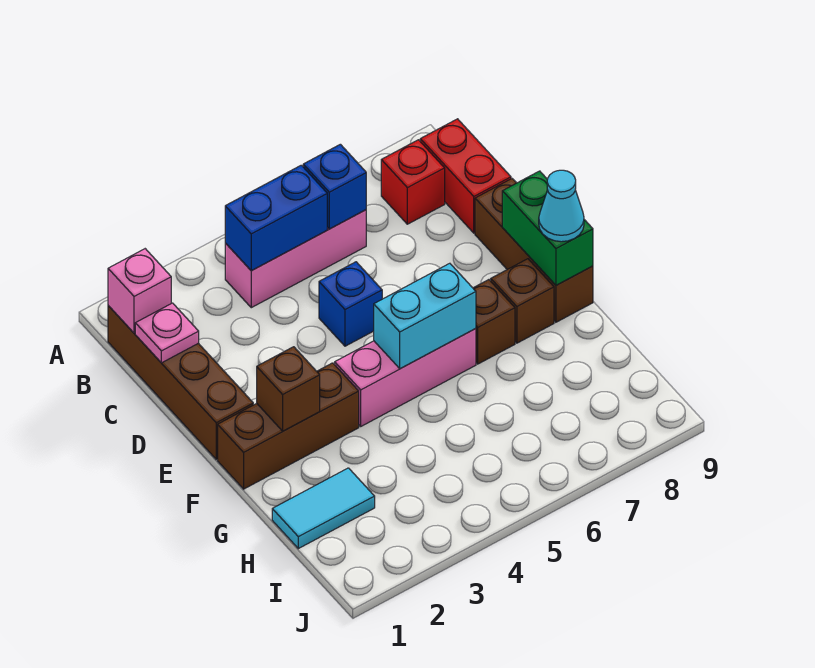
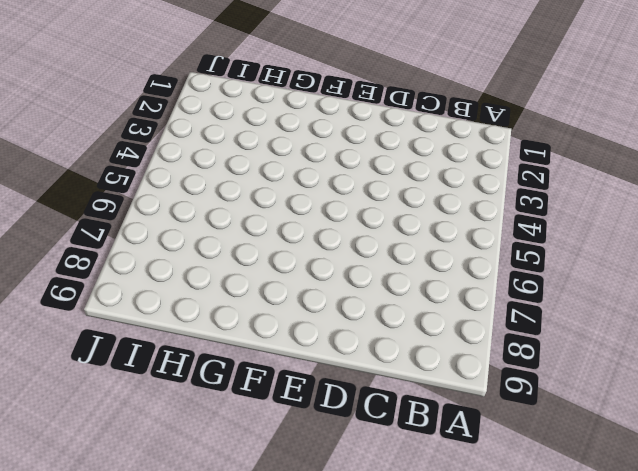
none -> brown brick B1:E1 level 1
none -> pink brick B4:B6 level 1
none -> red brick B8 level 1

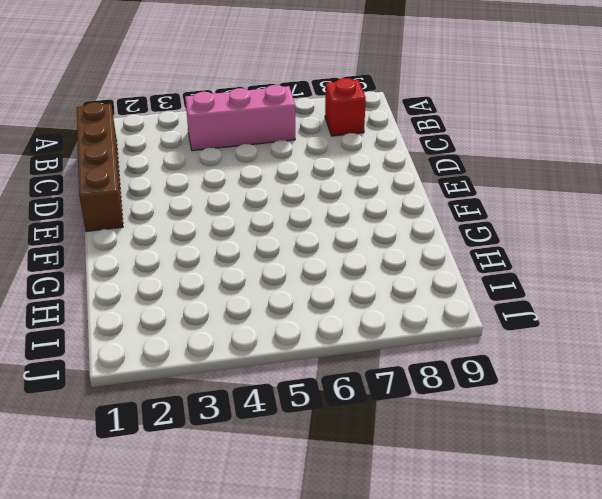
none -> red brick B9:C9 level 1
none -> blue brick D5 level 1
none -> brown brick D9:F9 level 1

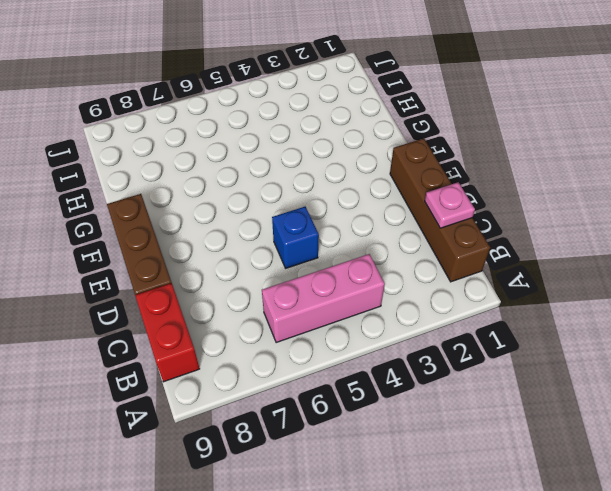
none -> red brick B8 level 1
none -> brown brick F1:F3 level 1
none -> pink brick F4:F6 level 1

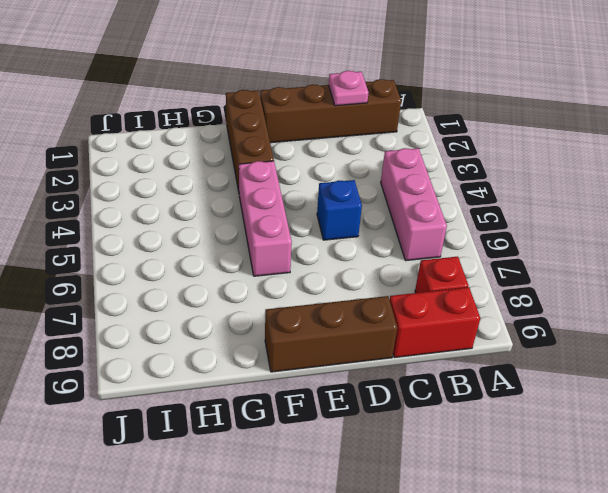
none -> brown brick F7 level 1
none -> brown brick F8 level 1
none -> cyan tile H1:H2 level 1

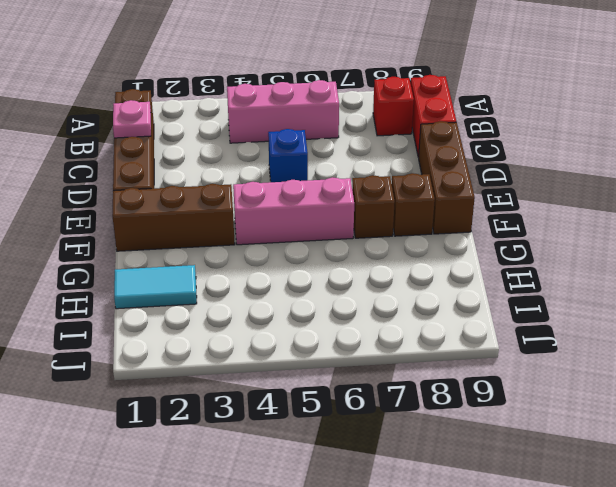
none -> pink brick B1 level 2
none -> blue brick B4:B5 level 2
none -> blue brick B6 level 2

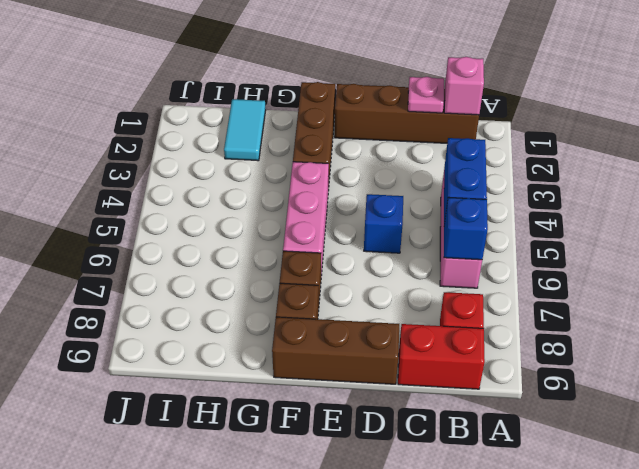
none -> green brick E9:F9 level 2
none -> brown brick F2 level 2
none -> cyan brick F5:F6 level 2

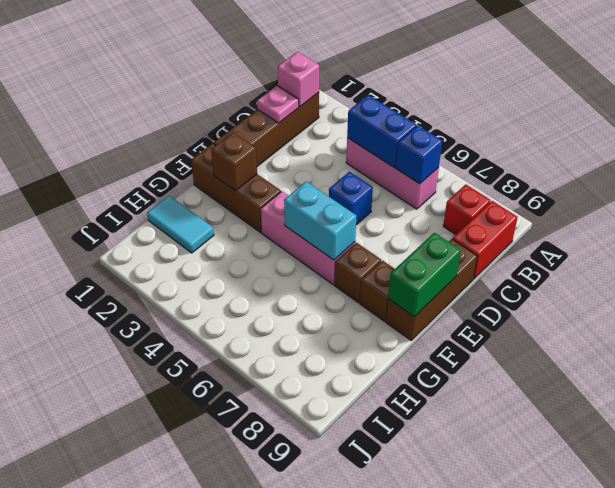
none -> cyan cone F9 level 3

